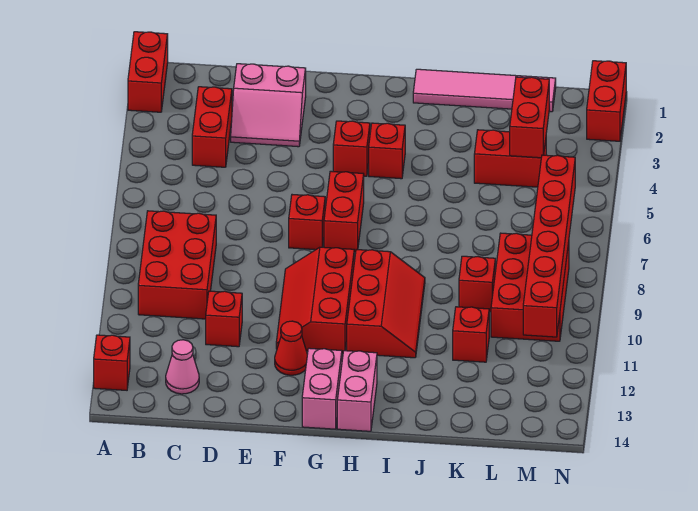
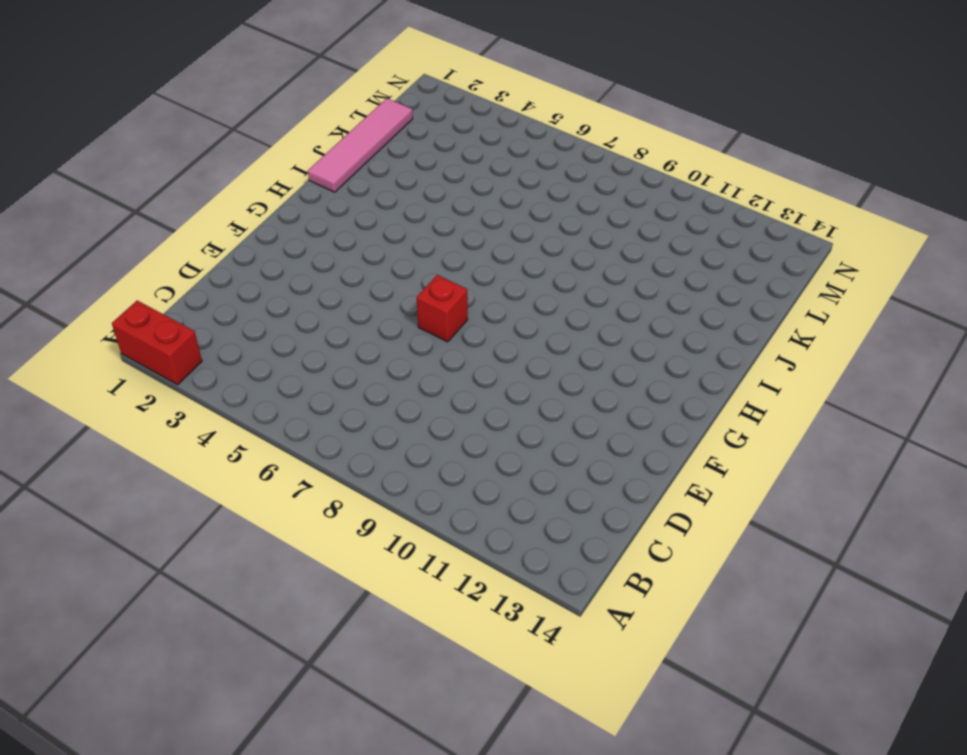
none -> red brick A13 level 1
none -> red brick B8:C10 level 1
none -> red brick C3:C4 level 1

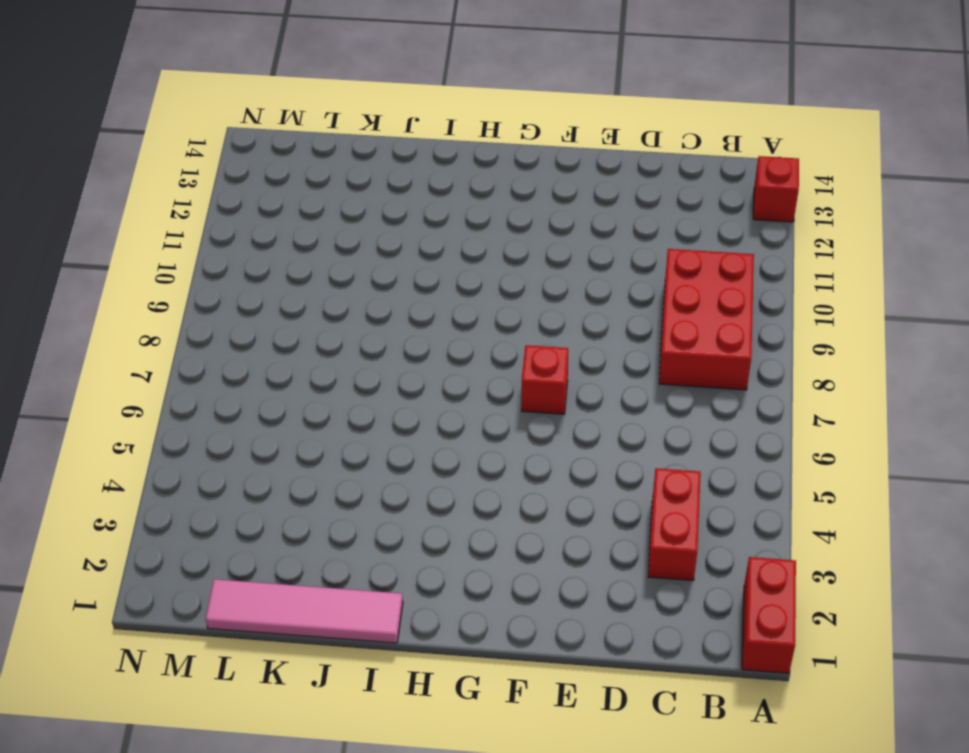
none -> pink cone C13 level 1
none -> pink slope D2:E3 level 1 top 2
none -> red brick D11 level 1

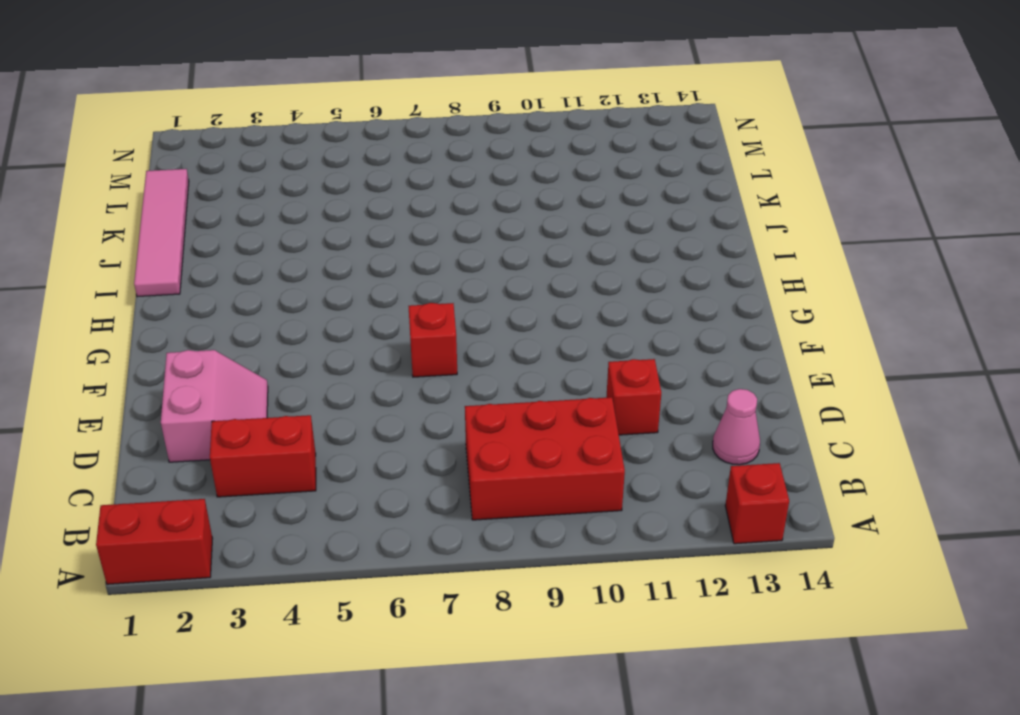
none -> red slope F9:G11 level 1 top G
none -> red cone F12 level 1
none -> red brick G4 level 1

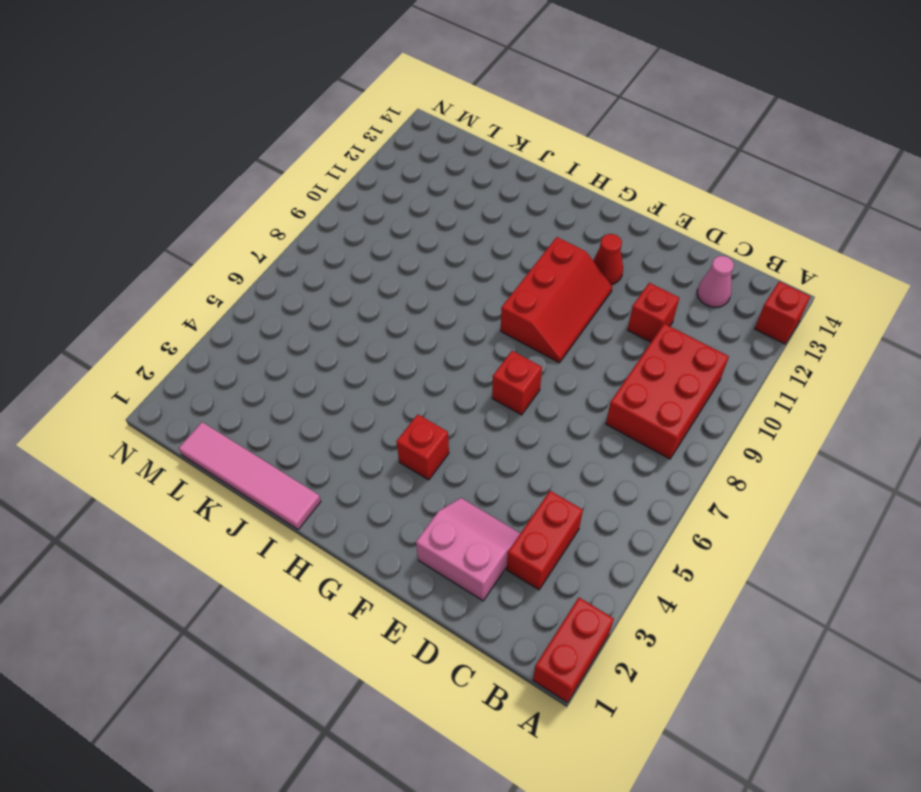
none -> red brick G6:G7 level 1
none -> pink brick G13:G14 level 1
none -> red brick H4 level 1

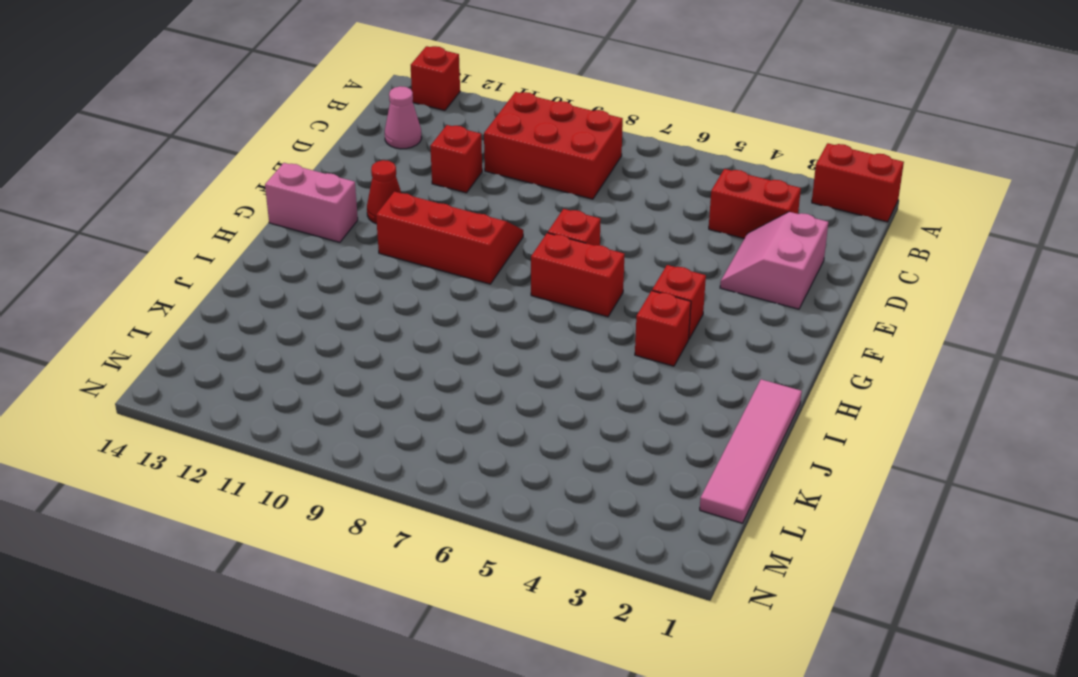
none -> red slope H9:I11 level 1 top H
none -> pink brick H13:H14 level 1
none -> red brick K4:L4 level 1

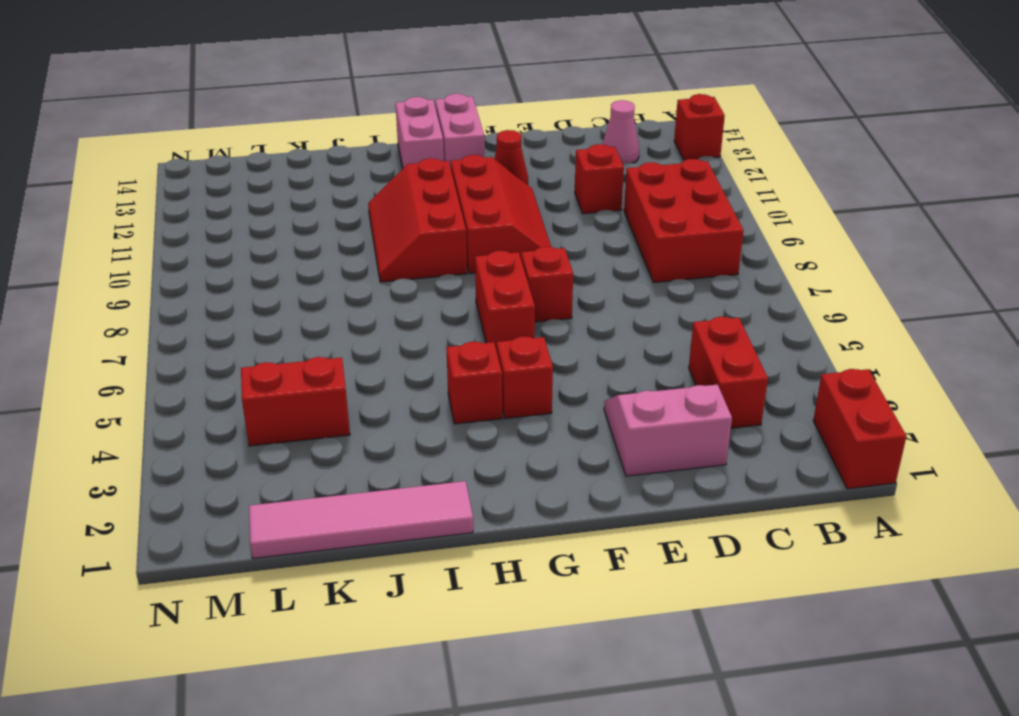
none -> red brick K9 level 1
none -> red brick K11 level 1
none -> red brick L8:M10 level 1

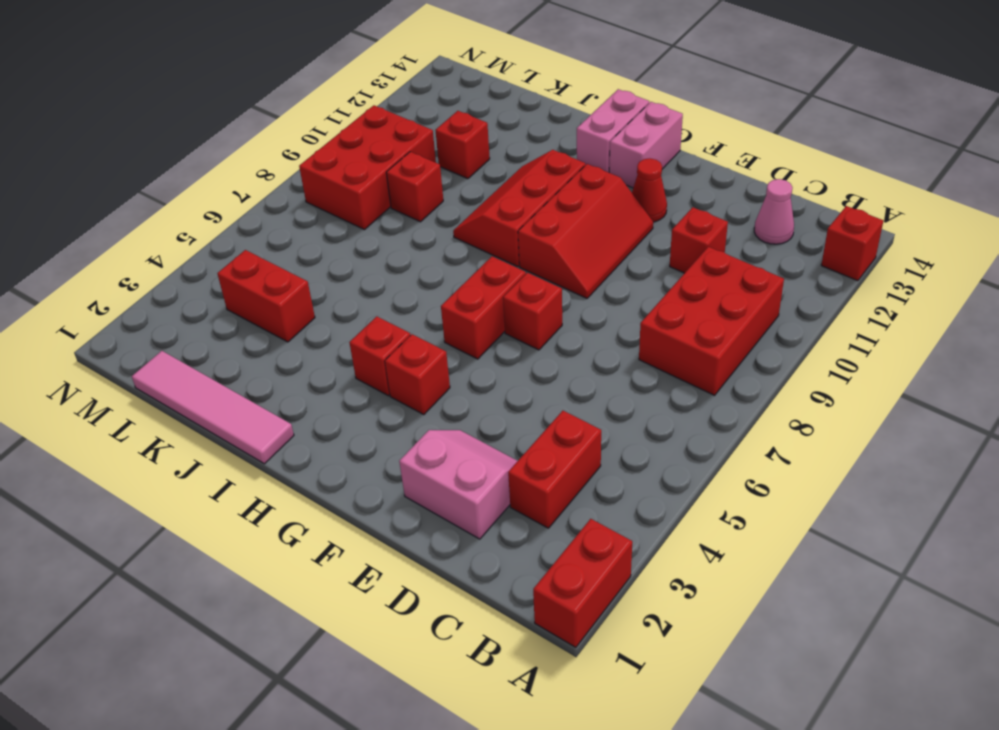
none -> red brick N1:N2 level 1
none -> red brick L3:L4 level 2
none -> red brick M6:M11 level 2

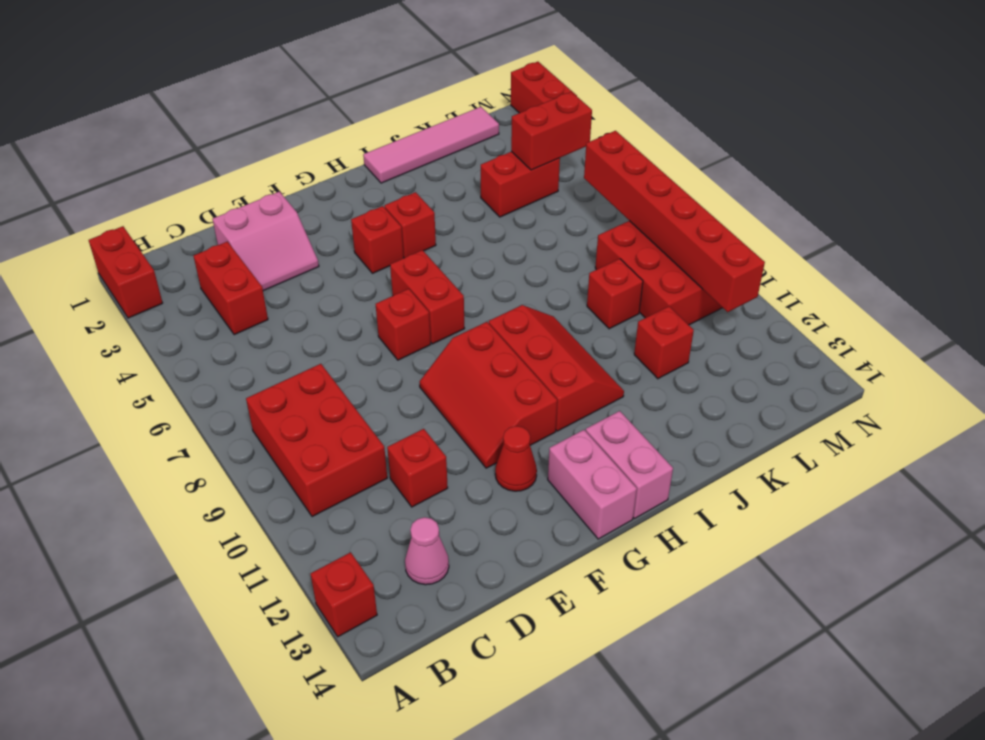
red brick L4:M4 level 2 -> red brick L3:L4 level 2

